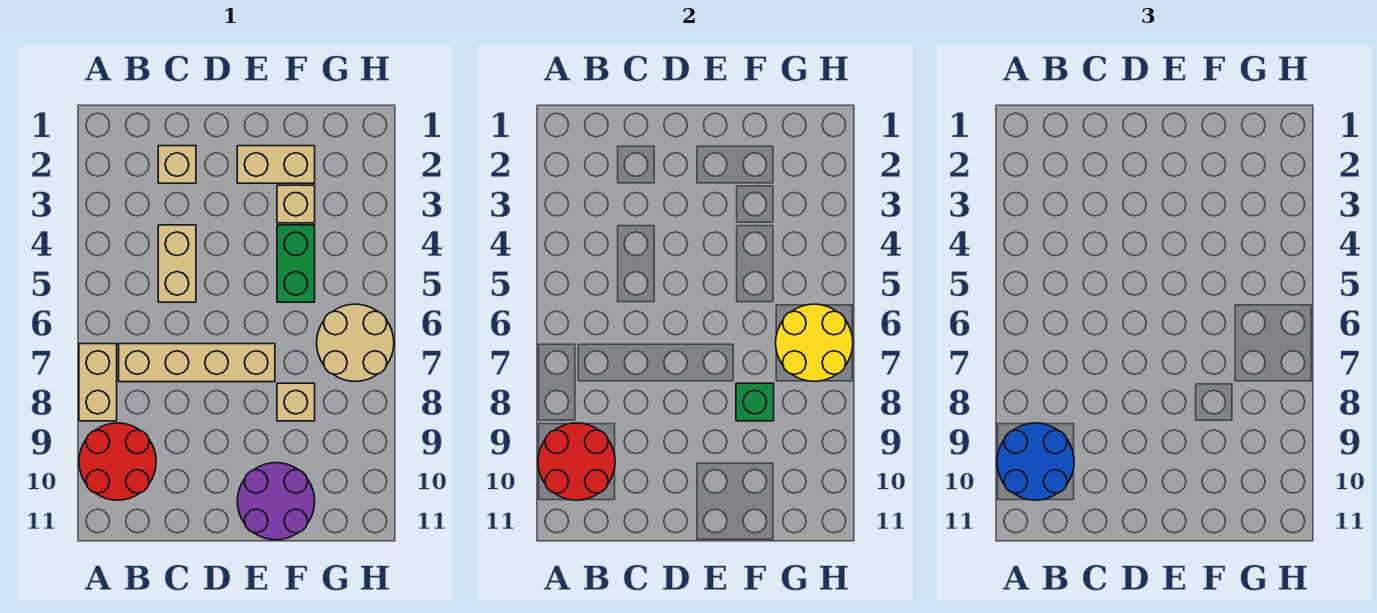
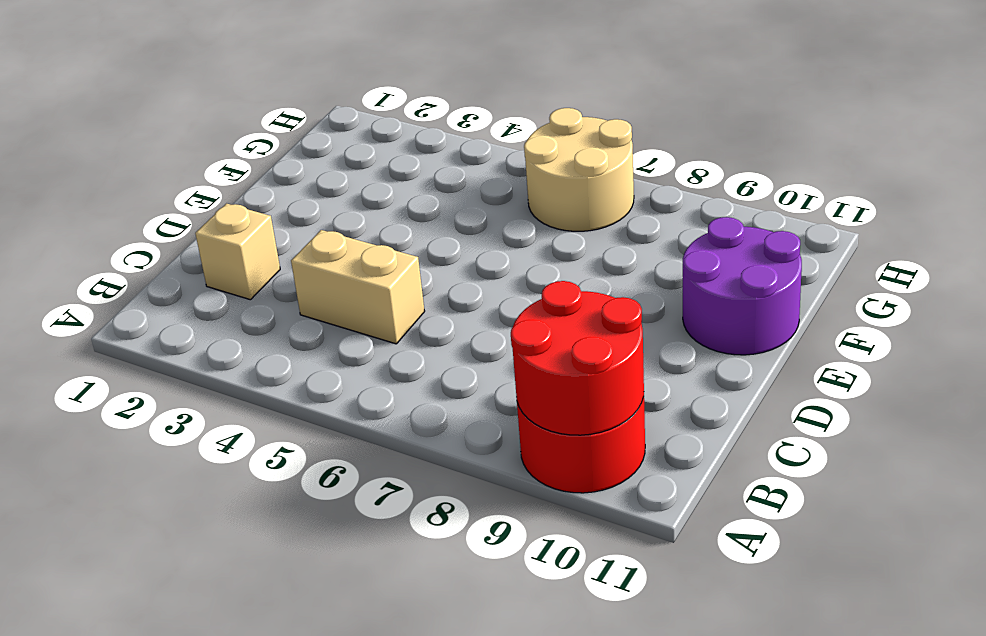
none -> tan brick A7:A8 level 1
none -> tan brick B7:E7 level 1
none -> tan brick E2:F2 level 1

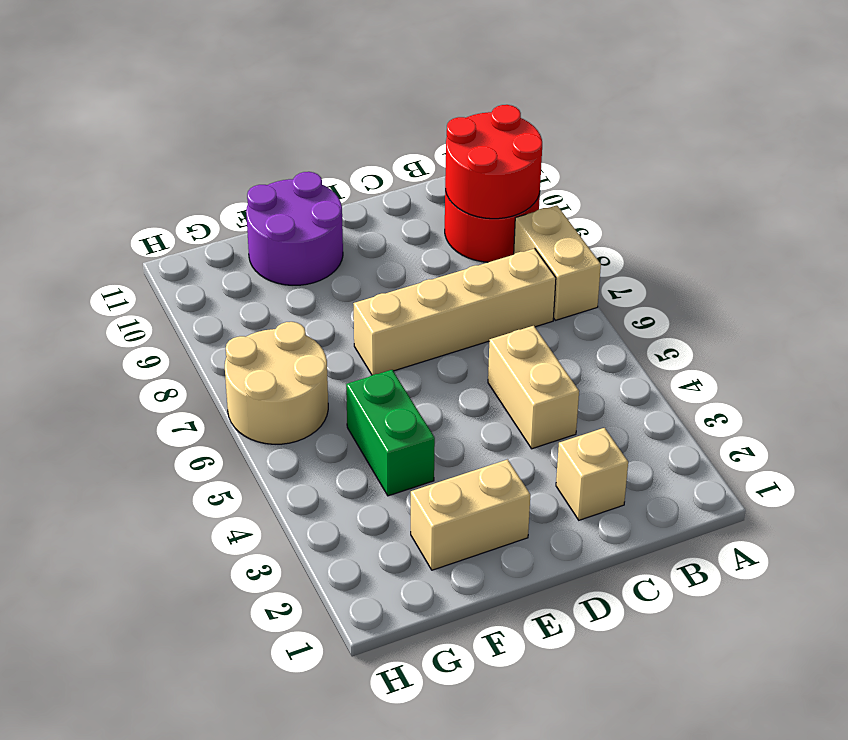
none -> tan brick F3 level 1
none -> tan brick F8 level 1
none -> green brick F8 level 2

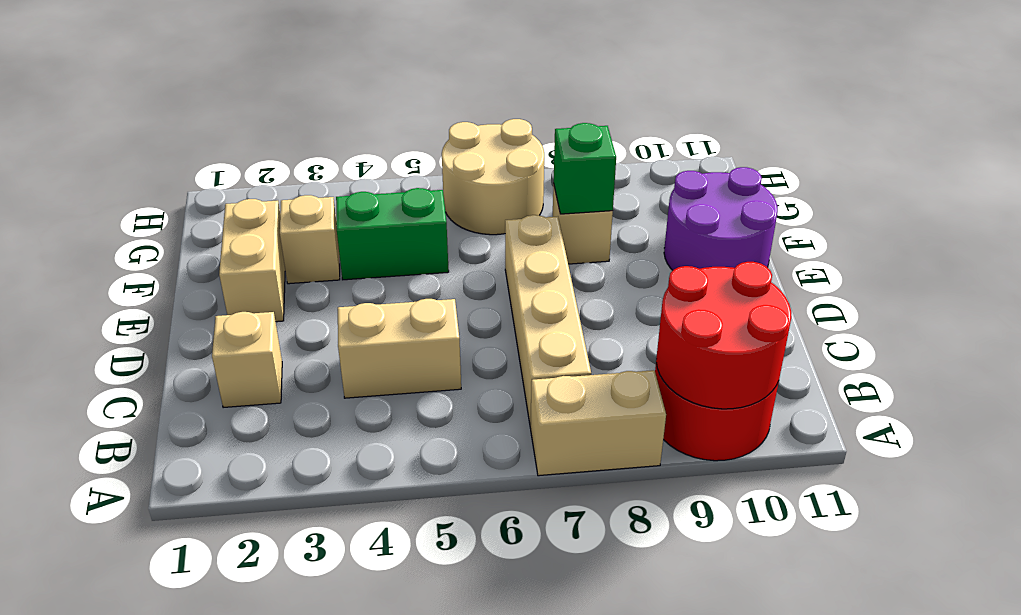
none -> yellow round brick G6:H7 level 2
none -> blue round brick A9:B10 level 3

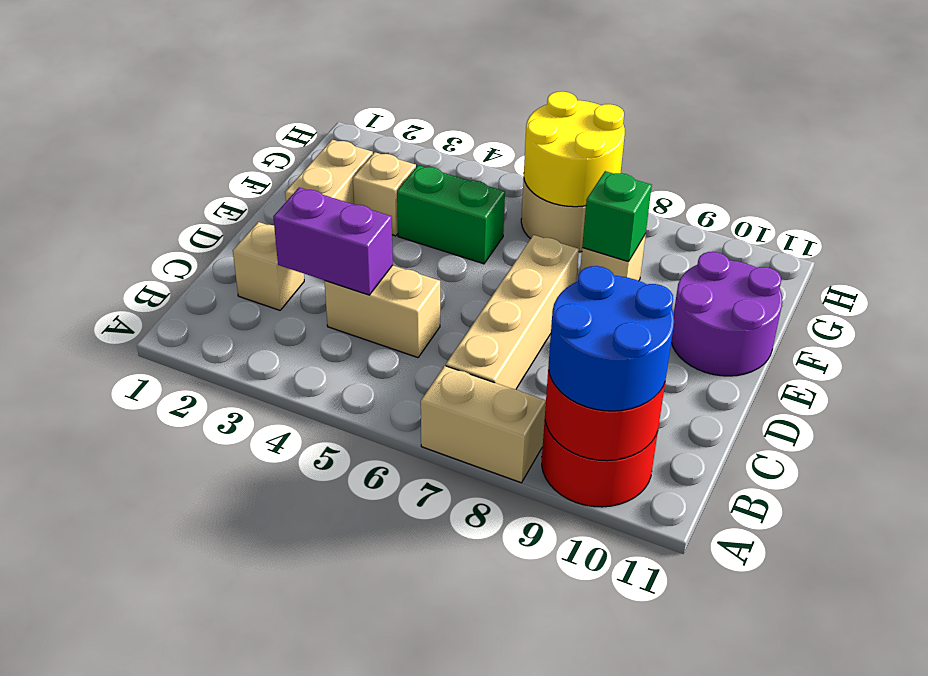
purple brick C3:C4 level 2 -> none

